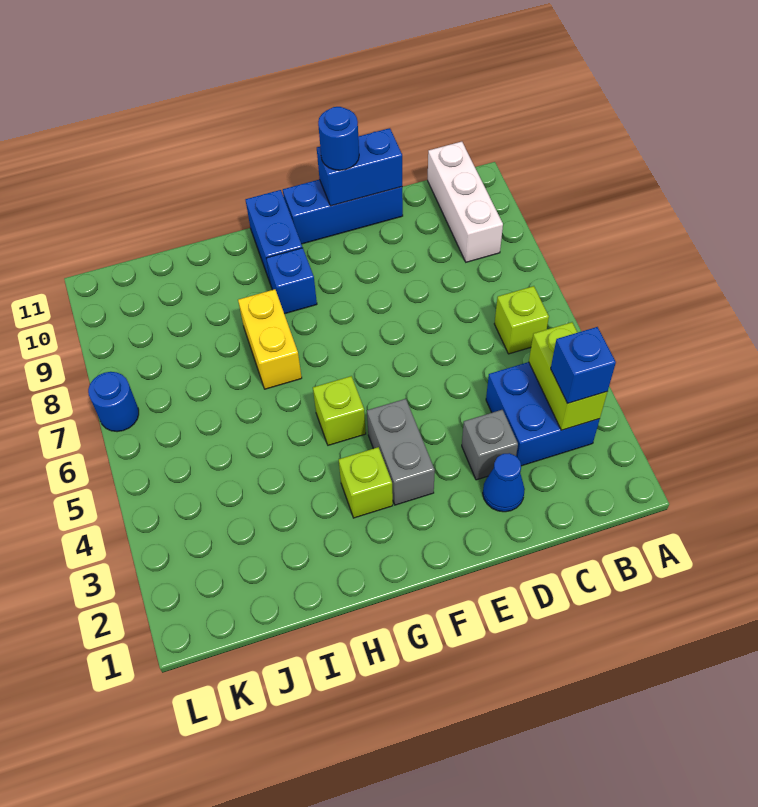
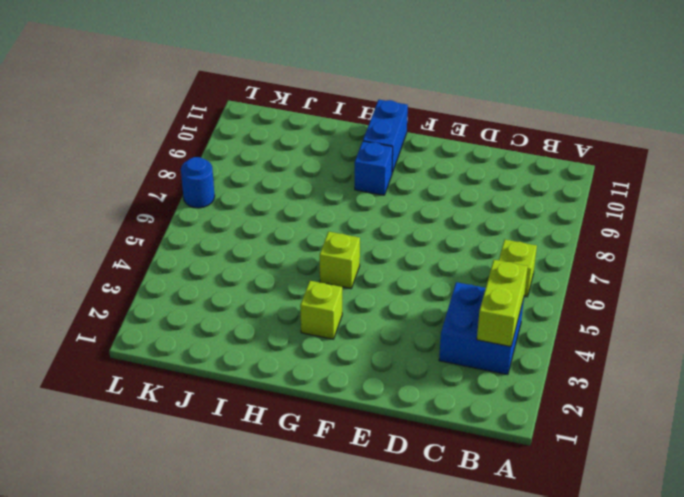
none -> white brick B9:B11 level 1
none -> blue cone D2 level 1
none -> grey brick D3 level 1

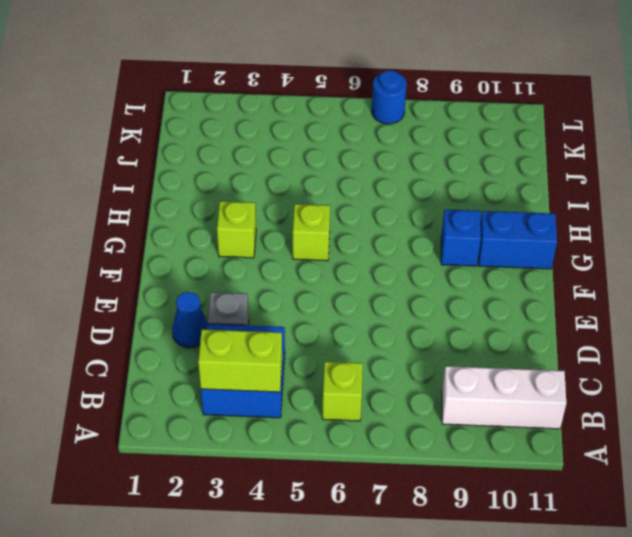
none -> blue brick D11:F11 level 1
none -> grey brick F3:F4 level 1
none -> yellow brick H7:H8 level 1

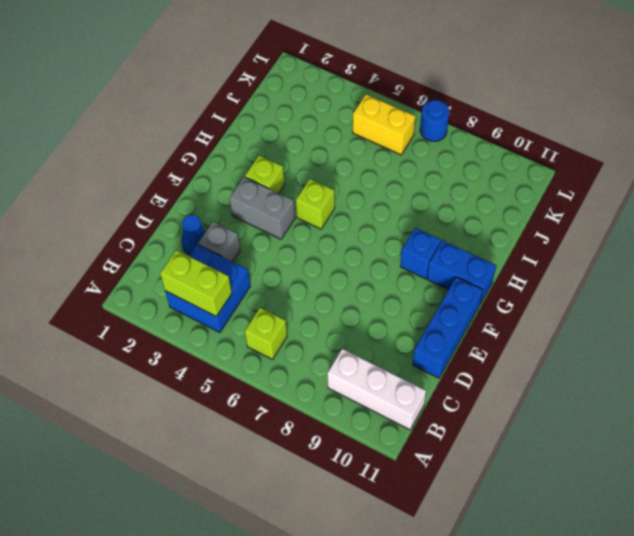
yellow brick K5:K6 level 1 -> yellow brick H7:H8 level 1
none -> blue brick D11:E11 level 2
none -> blue brick B3 level 3
none -> blue round brick E11 level 3

